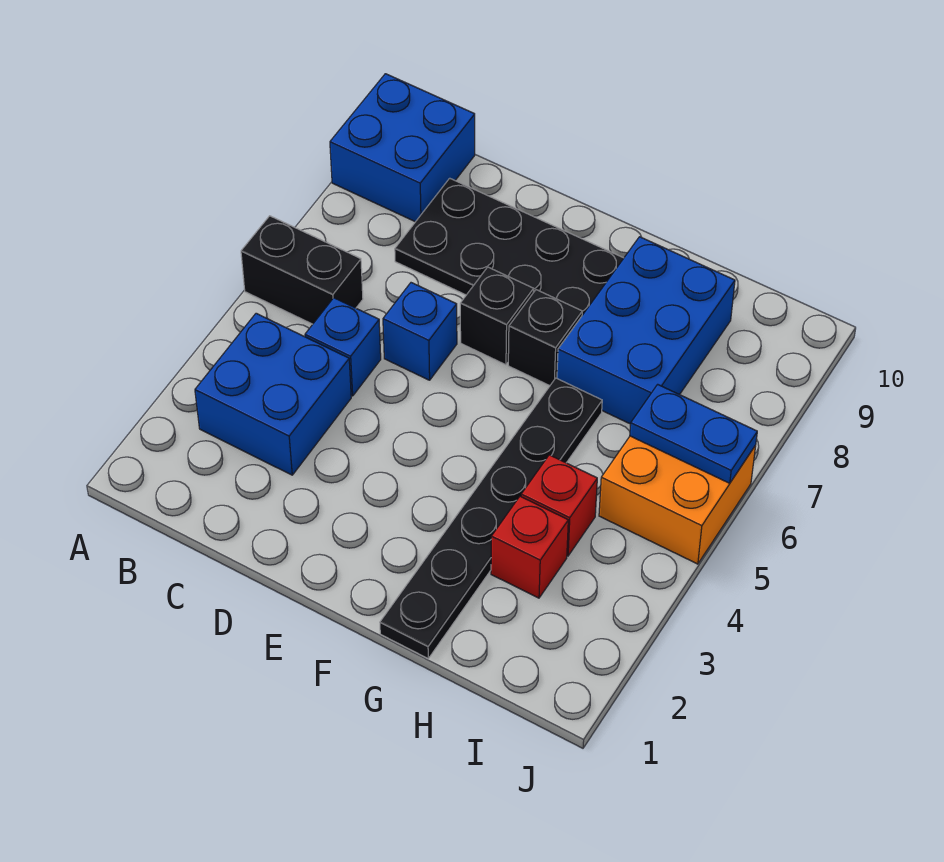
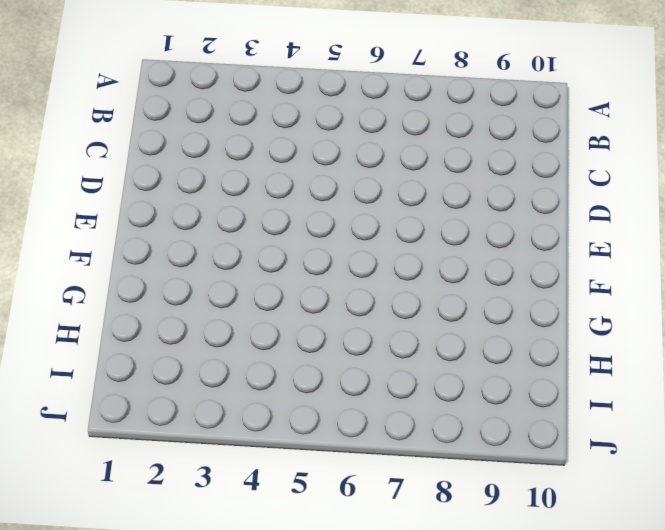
none -> black brick A6:B6 level 1
none -> blue brick A9:B10 level 1
none -> blue brick B3:C4 level 1

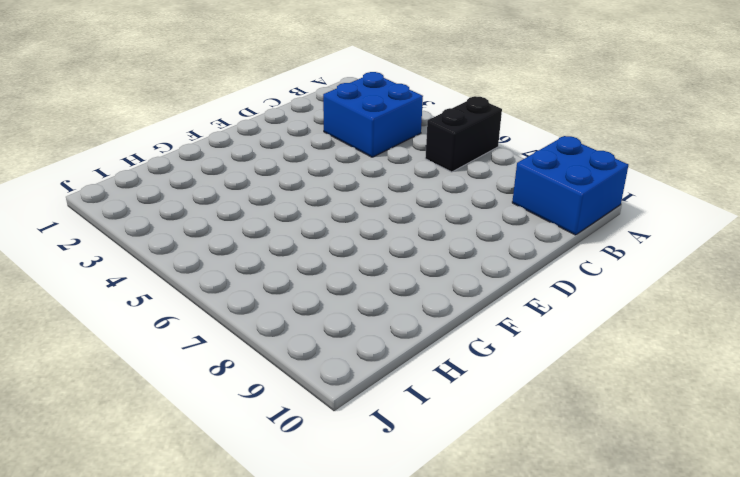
none -> blue brick C5 level 1
none -> black plate C8:F9 level 1
none -> blue brick D6 level 1

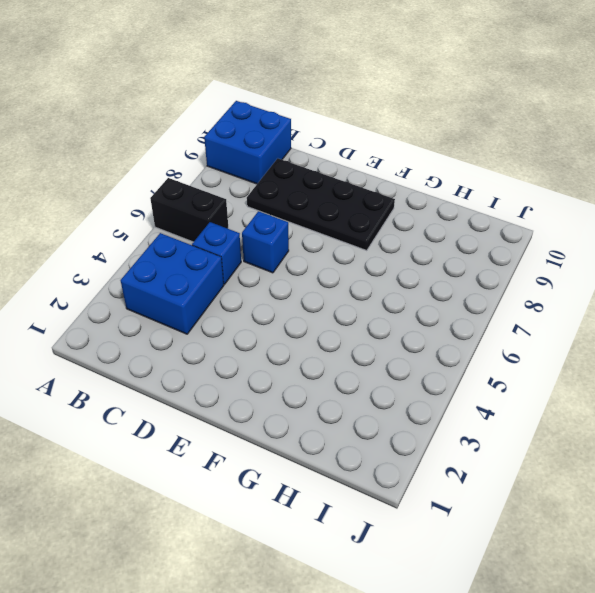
none -> black brick E7 level 1
none -> black brick F7 level 1
none -> black plate G1:G6 level 1

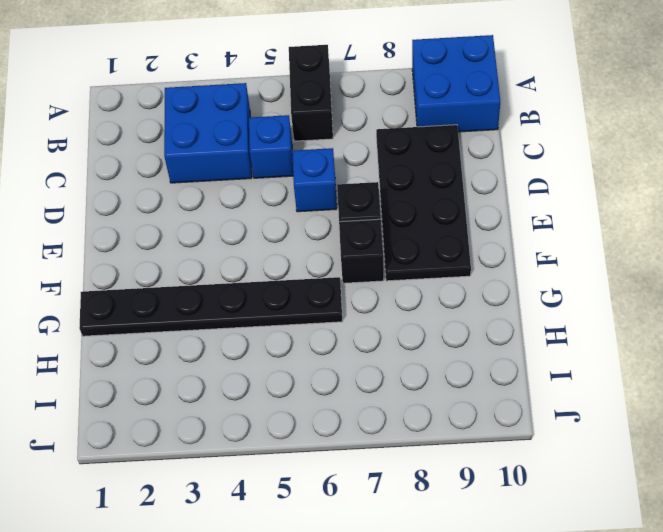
none -> blue brick G7:H9 level 1
none -> red brick H3 level 1
none -> red brick H4 level 1

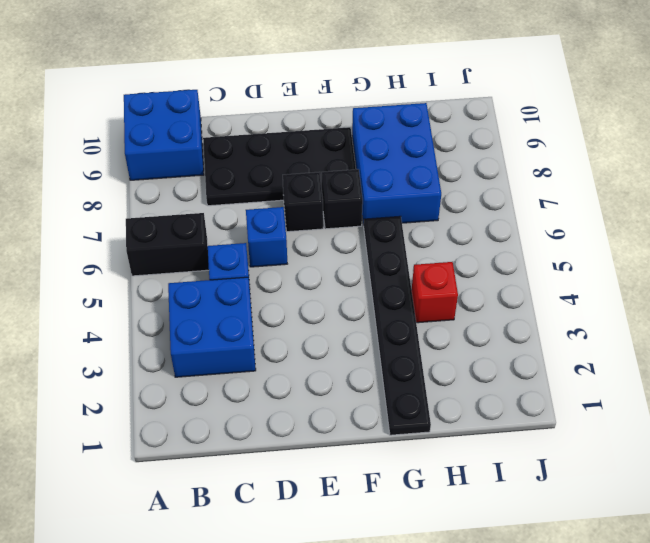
none -> red brick H3 level 1
none -> orange brick I5:J6 level 1
none -> blue plate I6:J6 level 2

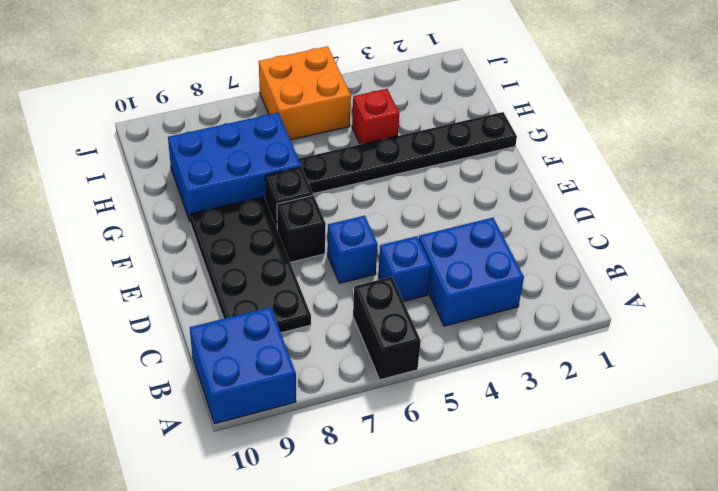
none -> red brick H3 level 1
none -> blue plate I6:J6 level 2

